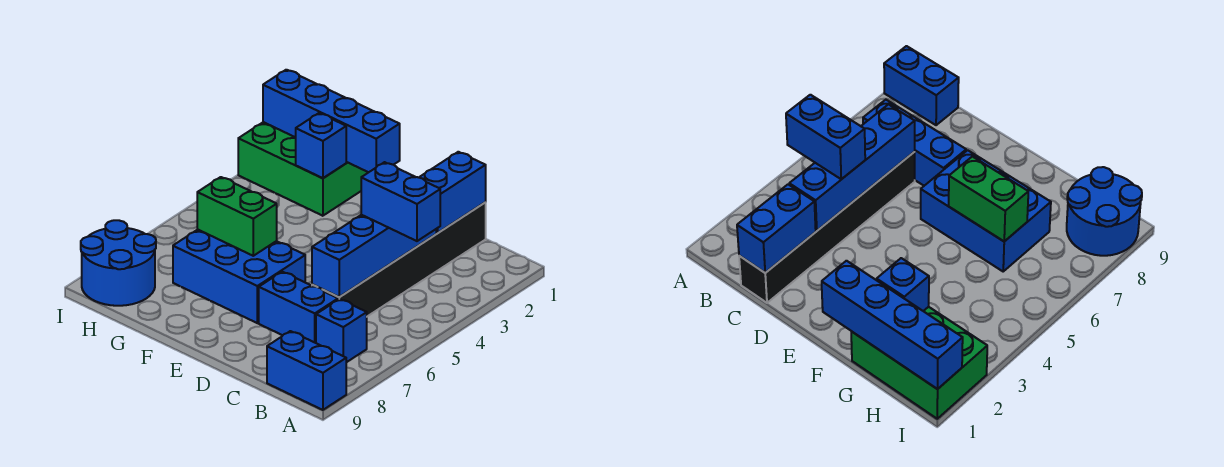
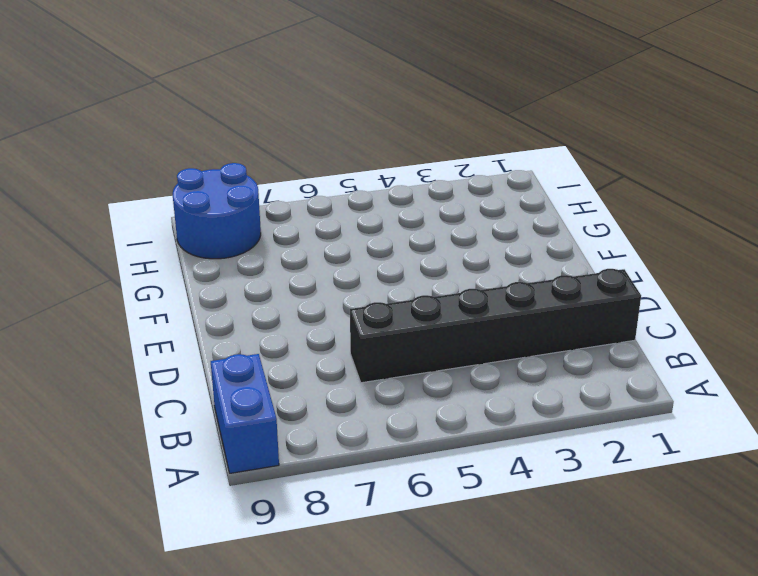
none -> blue brick B7 level 1
none -> blue brick C7:D7 level 1
none -> blue brick E6:G7 level 1

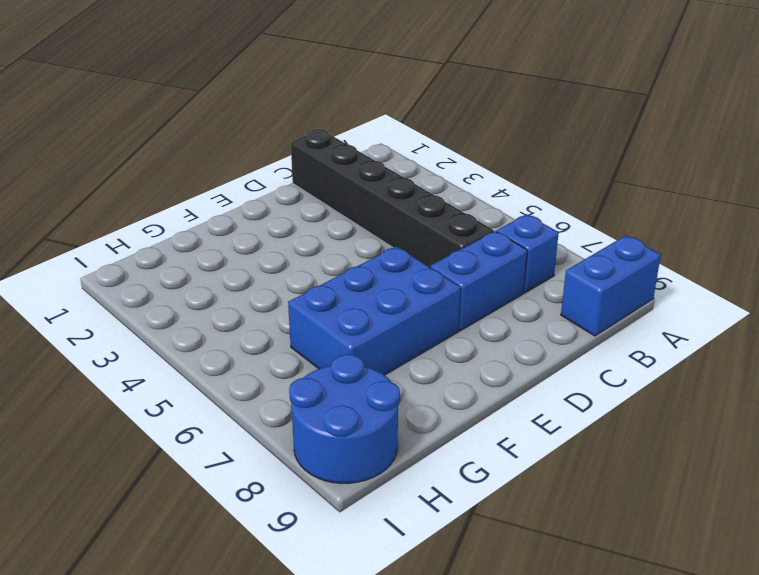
none -> green brick G1:I2 level 1
none -> blue brick C1:C2 level 2
none -> blue brick C3:C6 level 2

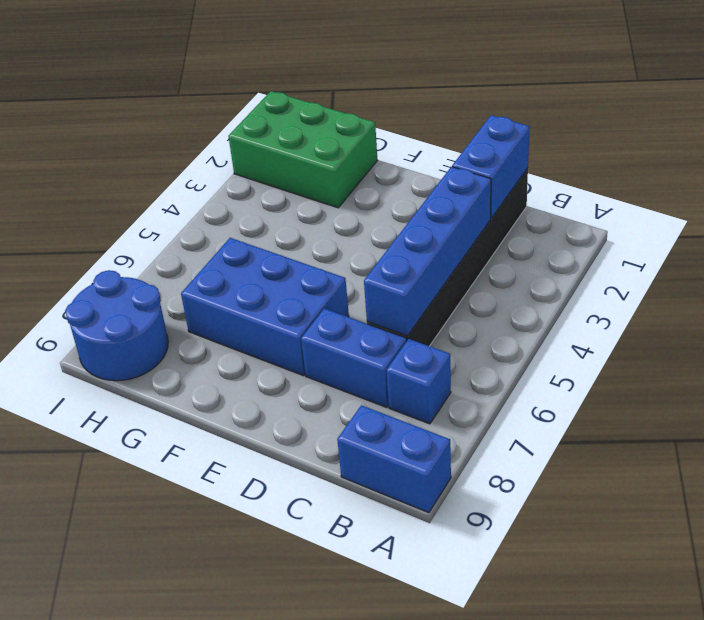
none -> blue brick F1:I1 level 2
none -> green brick F6:G6 level 2
none -> blue brick G2 level 2

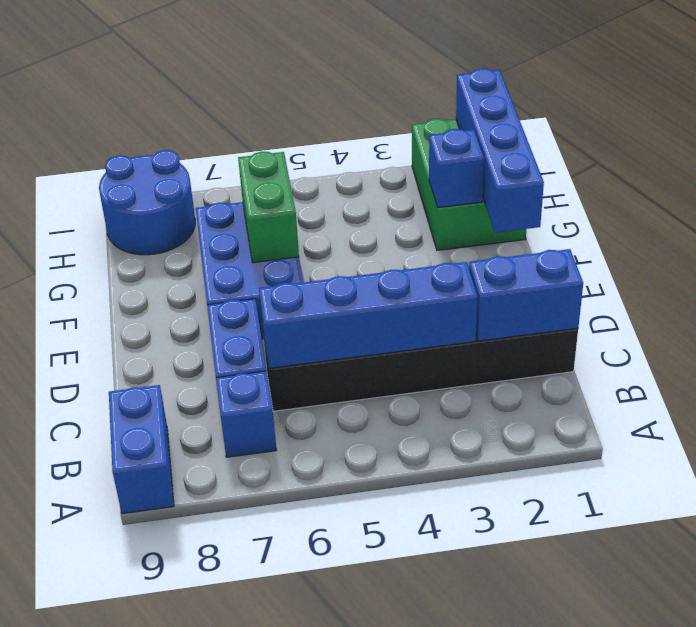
none -> blue brick B4:C4 level 3

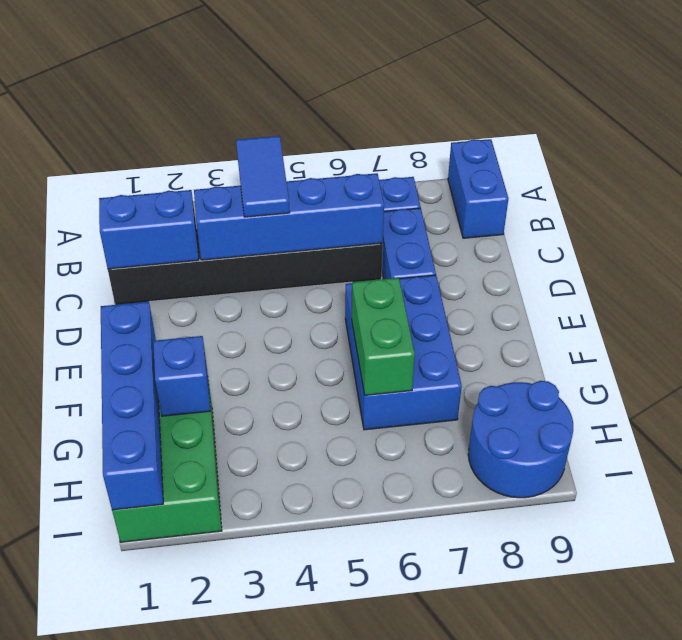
blue tile B4:C4 level 3 -> blue brick B4:C4 level 3

